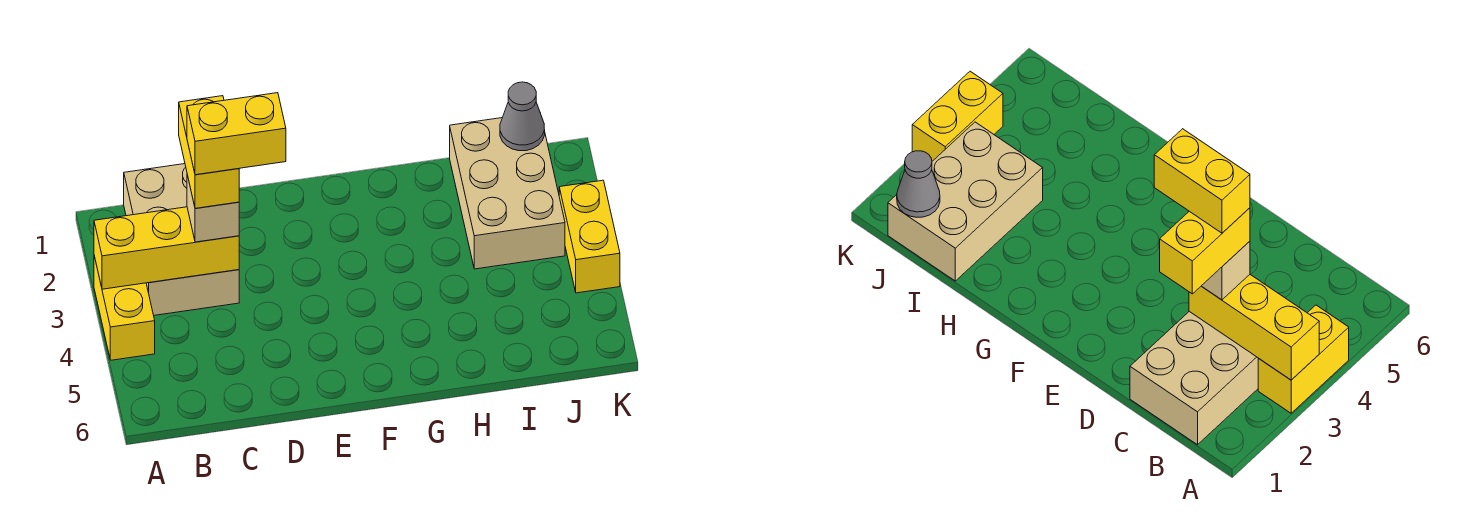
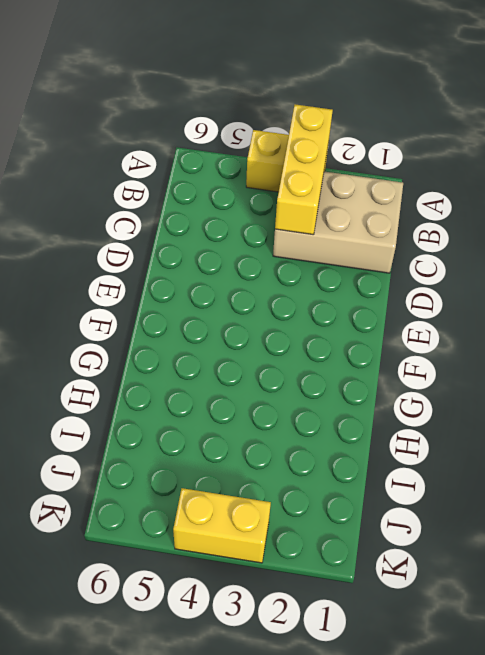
none -> tan brick I1:J3 level 1
none -> grey cone J1 level 2

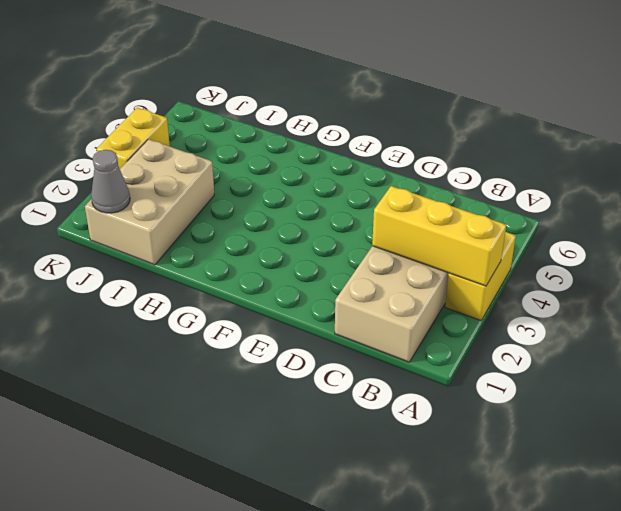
none -> tan brick C3 level 3
none -> yellow brick C2:C3 level 4

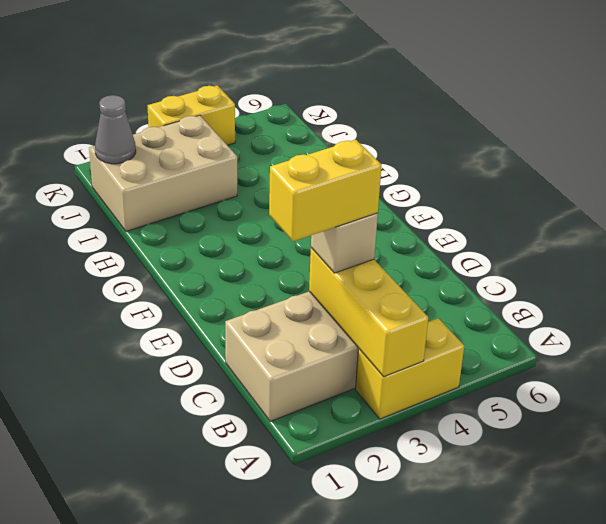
none -> yellow brick C3:D3 level 5

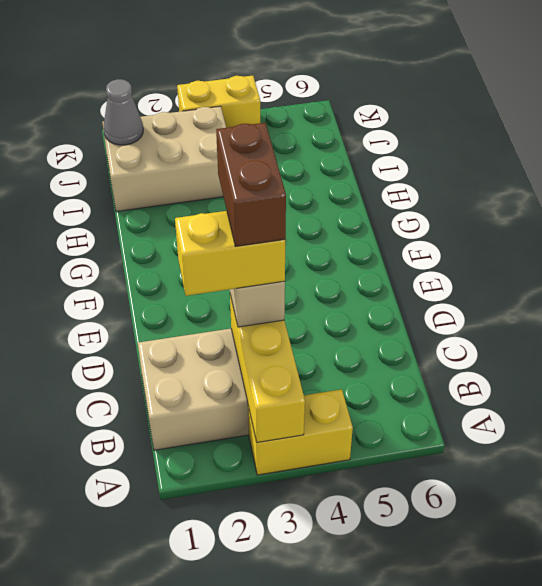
brown brick C3:D3 level 5 -> yellow brick C3:D3 level 5

